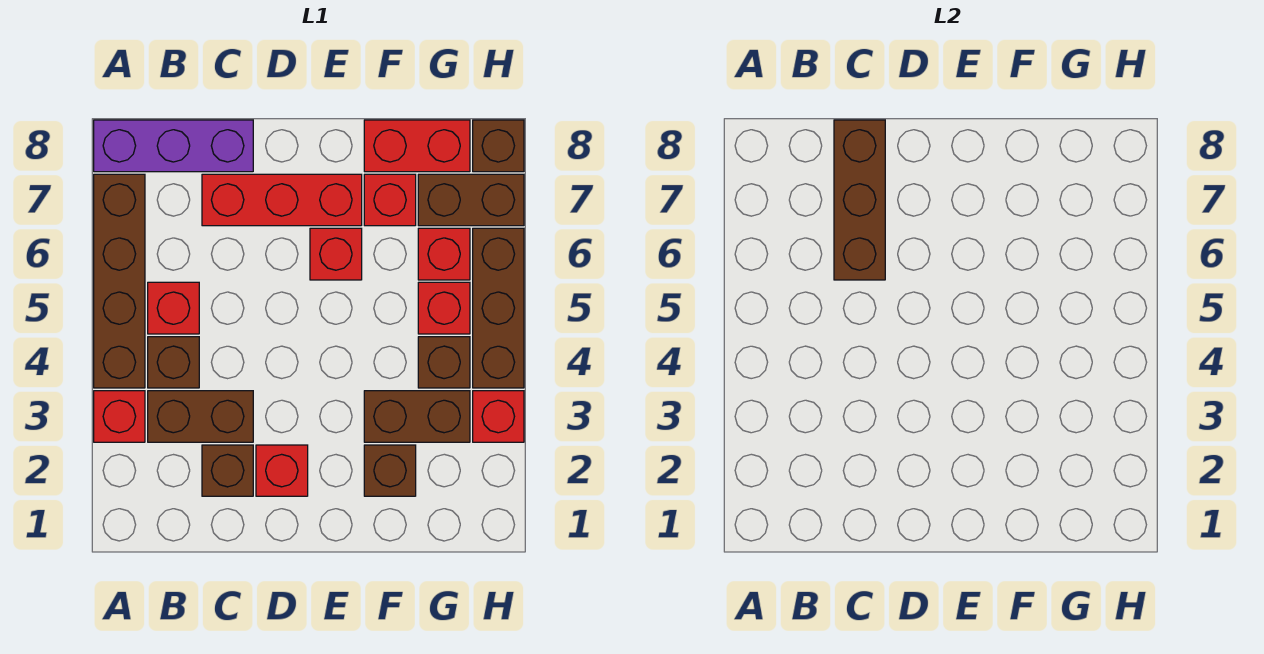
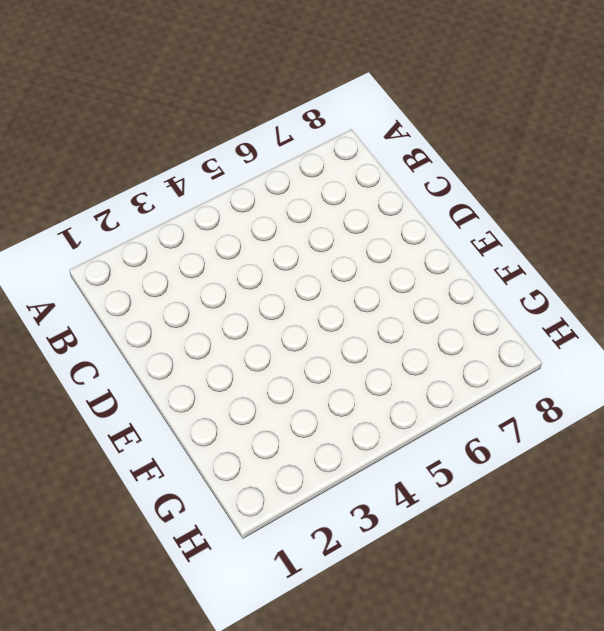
none -> red brick A3 level 1
none -> brown brick A4:A7 level 1
none -> purple brick A8:C8 level 1

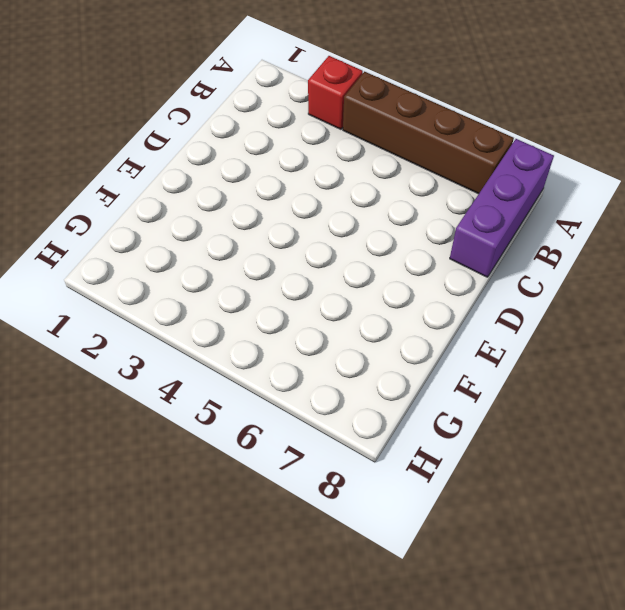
none -> brown brick B3:C3 level 1
none -> brown brick B4 level 1
none -> red brick B5 level 1

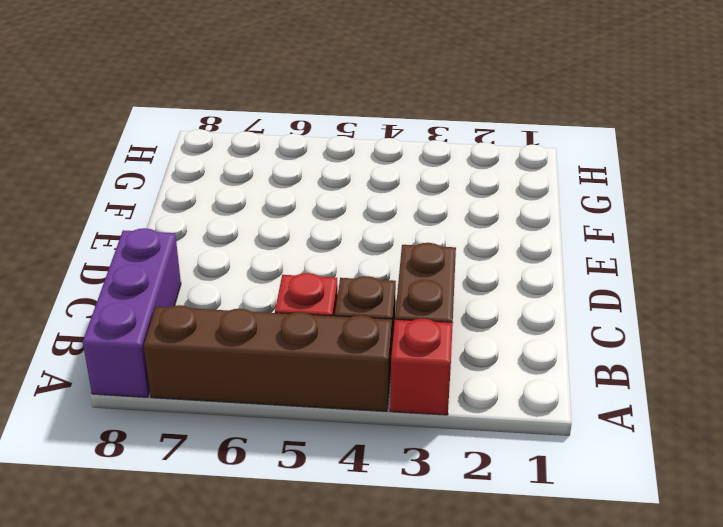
none -> brown brick C2 level 1
none -> red brick C7:E7 level 1
none -> red brick D2 level 1

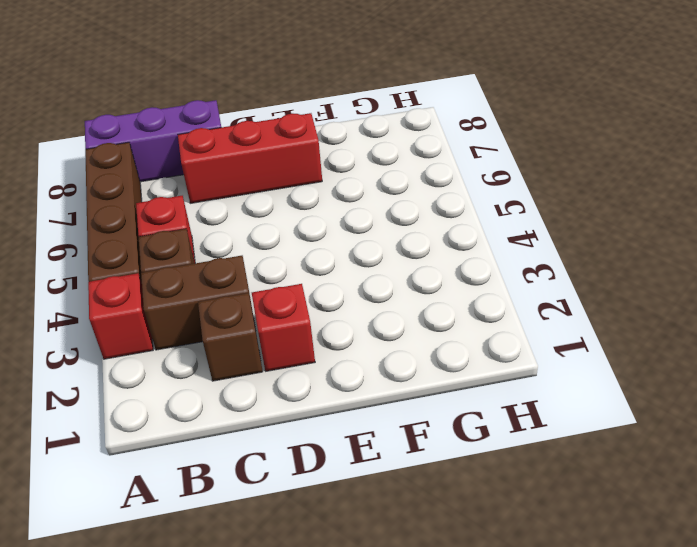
none -> red brick E6 level 1
none -> brown brick F2 level 1
none -> brown brick F3:G3 level 1

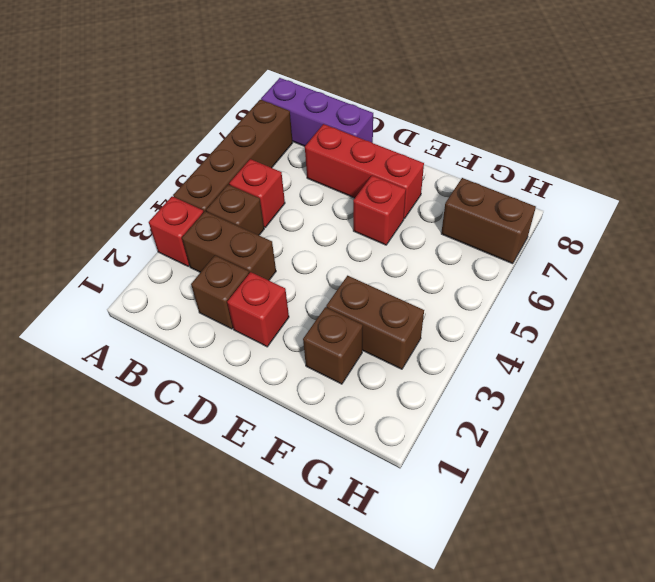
none -> red brick F7 level 1
none -> red brick F8:G8 level 1
none -> brown brick G4 level 1

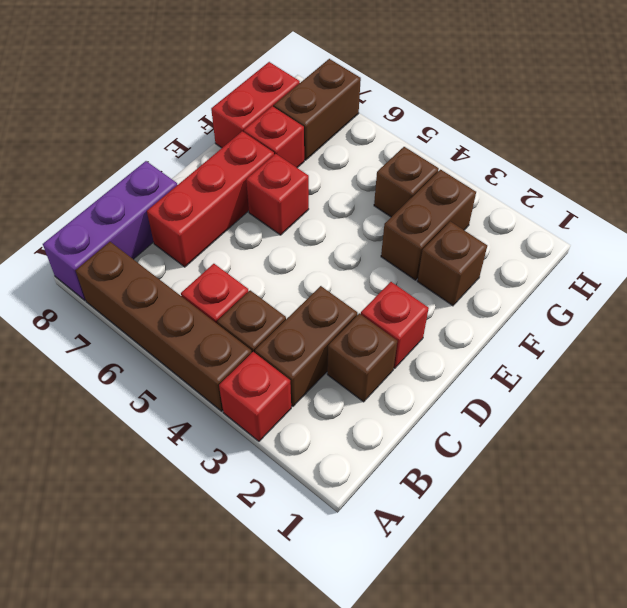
none -> red brick G5 level 1
none -> red brick G6 level 1
none -> red brick H3 level 1

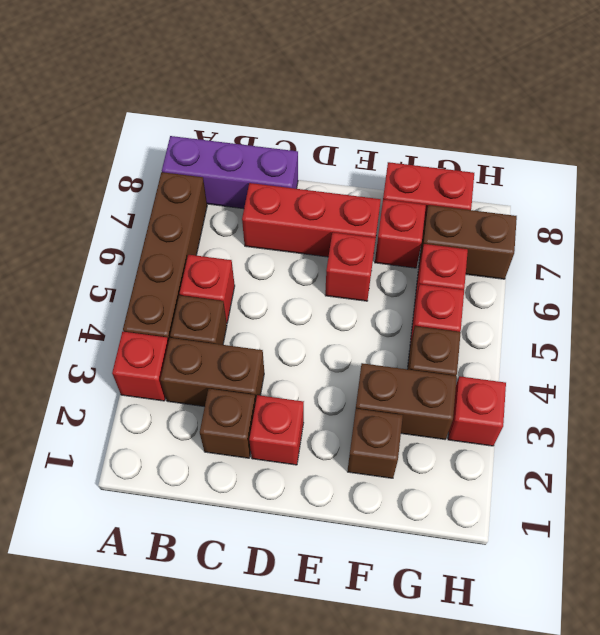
none -> brown brick H4:H6 level 1
none -> brown brick H8 level 1
none -> brown brick C6:C8 level 2

